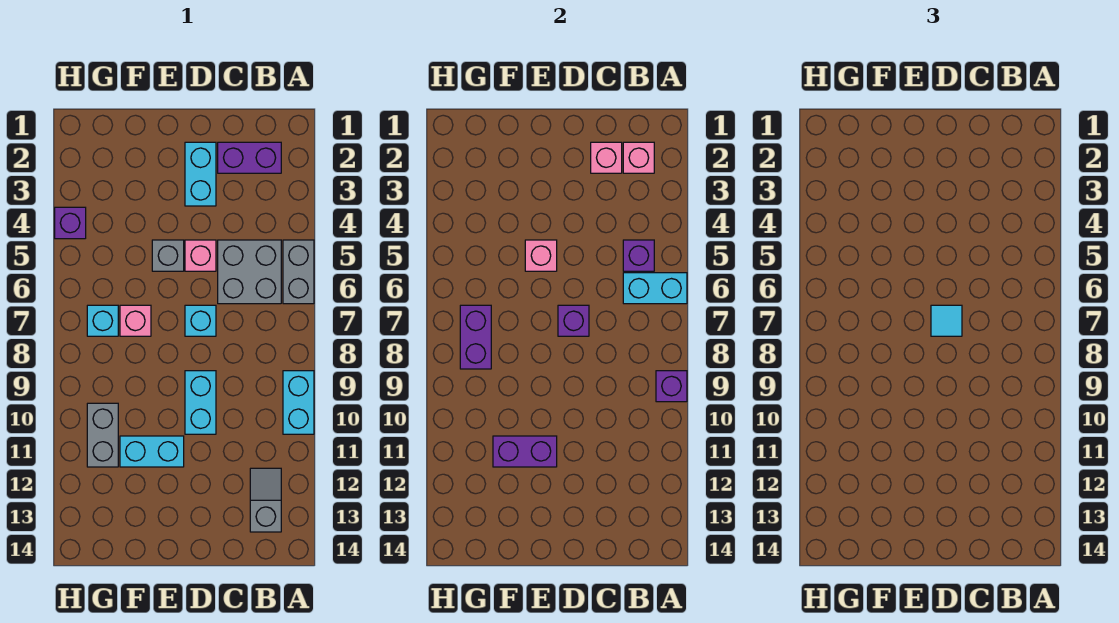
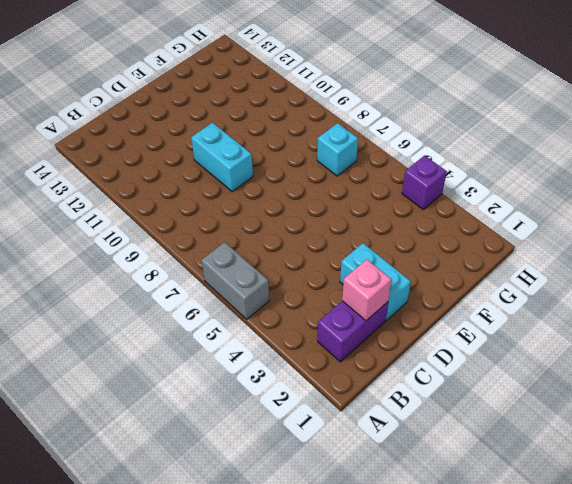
none -> cyan brick A9:A10 level 1
none -> grey brick B5:C6 level 1
none -> grey slope B12:B13 level 1 top 13

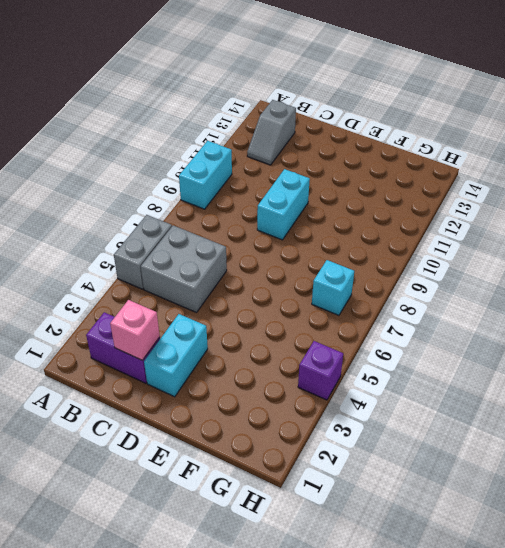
none -> pink brick D5 level 1
none -> cyan brick D7 level 1
none -> grey brick E5 level 1

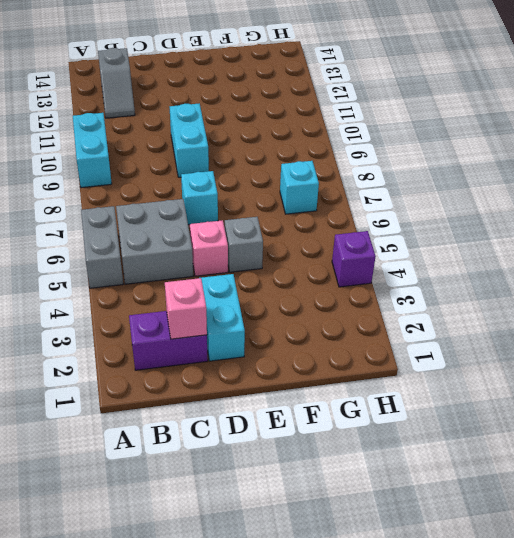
none -> cyan brick E11:F11 level 1
none -> pink brick F7 level 1
none -> grey brick G10:G11 level 1

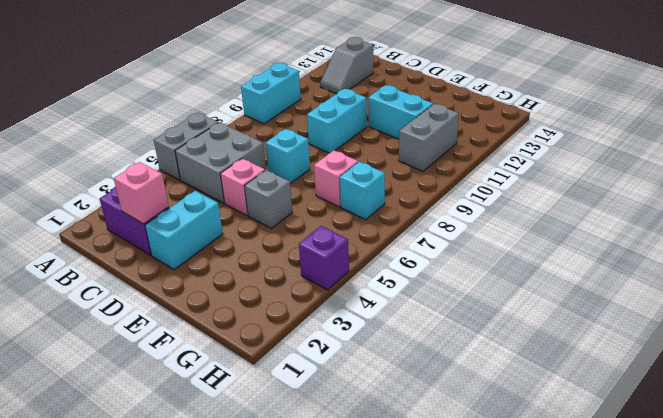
none -> cyan brick A6:B6 level 2
none -> purple brick A9 level 2
none -> pink brick B2 level 2

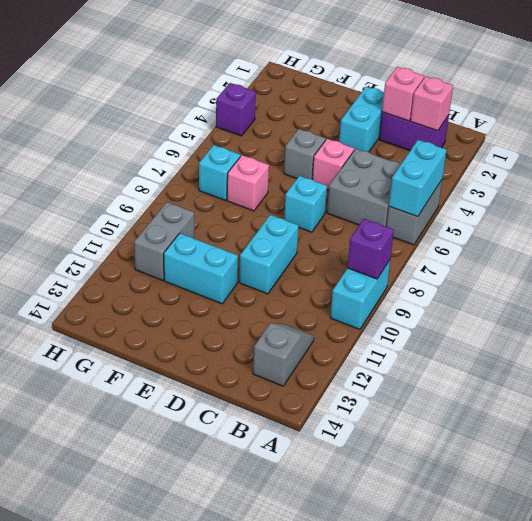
cyan brick A5:A6 level 2 -> cyan brick A6:B6 level 2
none -> purple brick B5 level 2
none -> purple brick D7 level 2
none -> pink brick E5 level 2

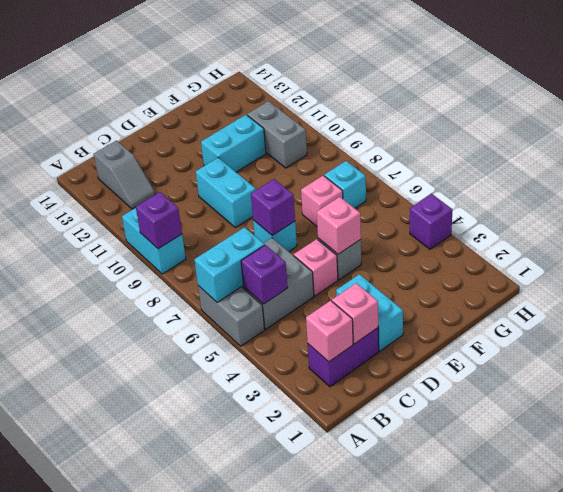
none -> purple brick E11:F11 level 2
none -> purple brick G7:G8 level 2
none -> cyan tile D7 level 3

